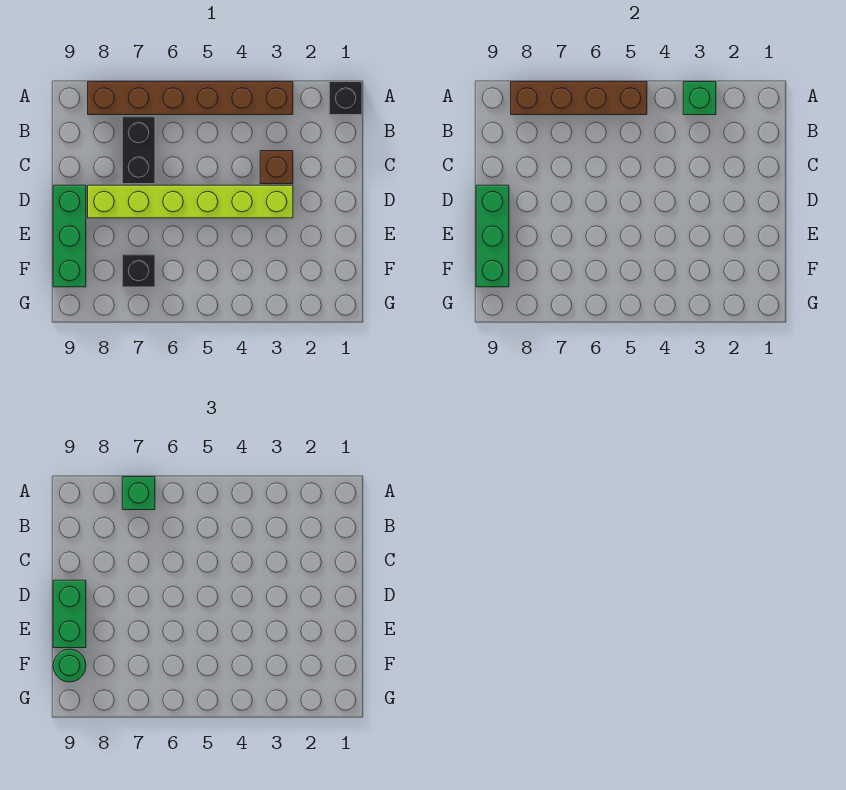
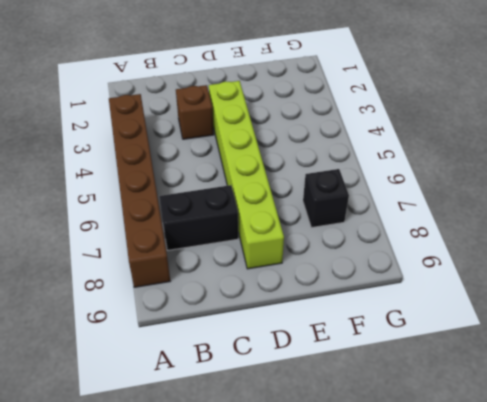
none -> black brick A1 level 1
none -> green brick D9:F9 level 1
none -> green brick A3 level 2

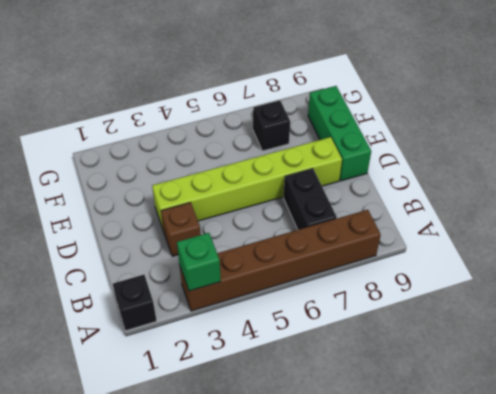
none -> brown brick A5:A8 level 2
none -> green brick D9:F9 level 2
none -> green brick A7 level 3

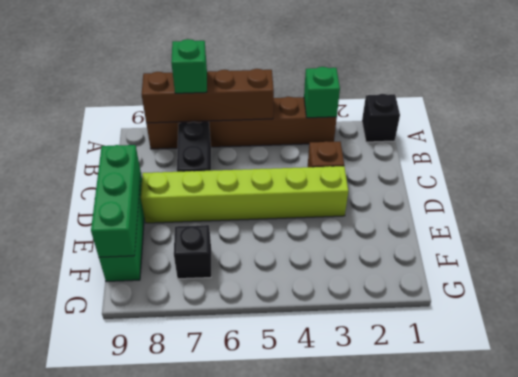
none -> green brick D9:E9 level 3
none -> green round brick F9 level 3

